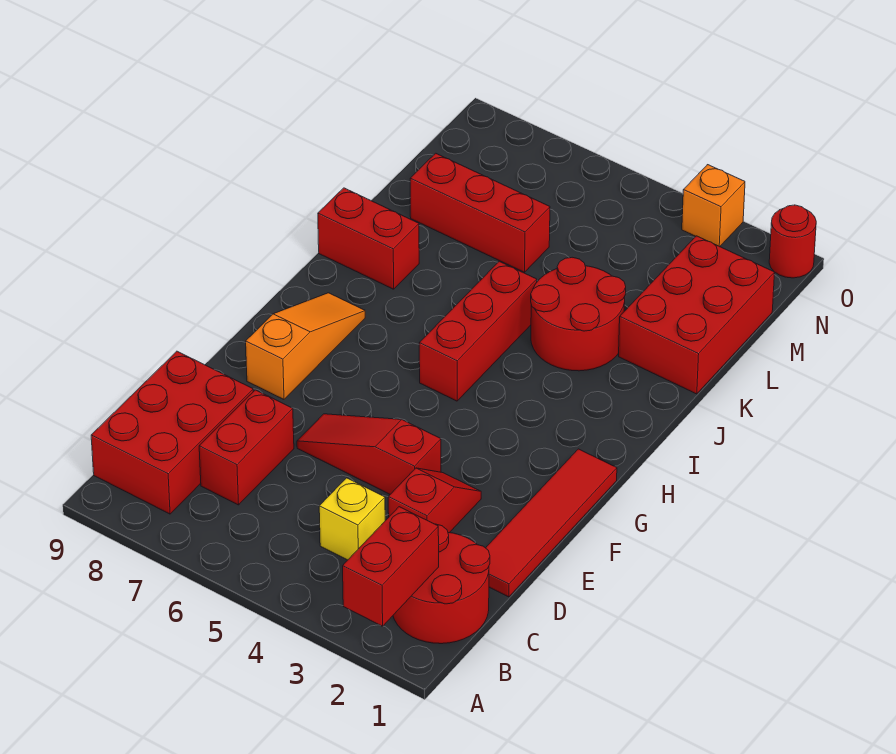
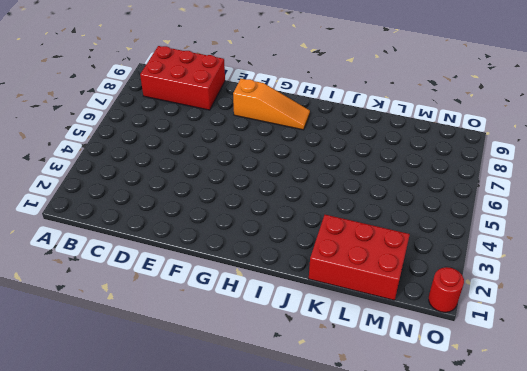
none -> red round brick B1:C2 level 1
none -> yellow brick C4 level 1
none -> red brick C7:D7 level 1

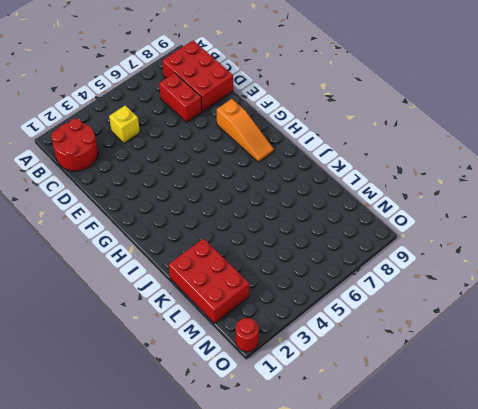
none -> red tile D1:G1 level 1
none -> red slope D3:E3 level 1 top D
none -> red slope E4:E6 level 1 top 4

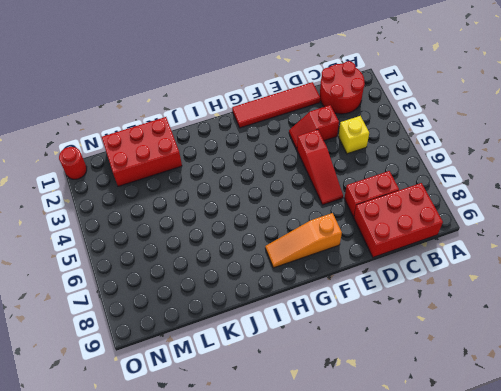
none -> red brick H5:J5 level 1
none -> red round brick J3:K4 level 1
none -> red brick J8:J9 level 1

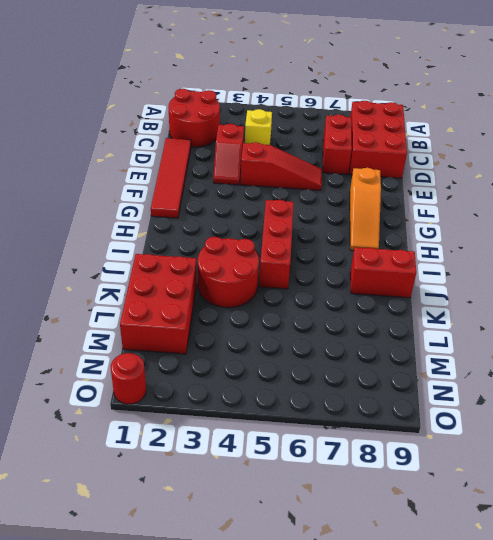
none -> red brick L6:L8 level 1
none -> orange brick O3 level 1
none -> red brick A2:B2 level 2

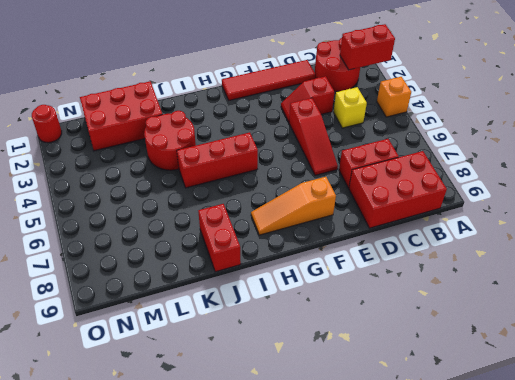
orange brick A4 level 1 -> orange brick O3 level 1
none -> red brick L6:L8 level 1

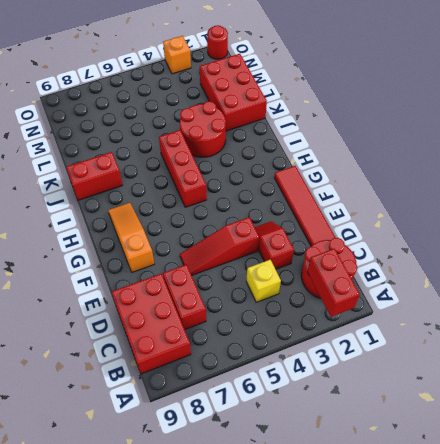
none -> red brick L6:L8 level 1

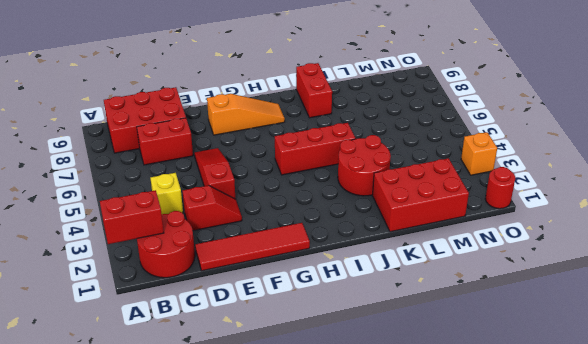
none -> red brick L6:L8 level 1

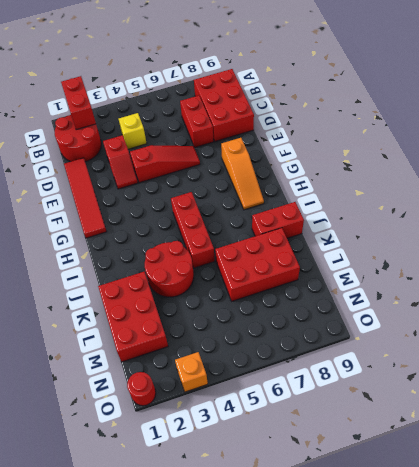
red brick K6:L8 level 1 -> red brick L6:L8 level 1

